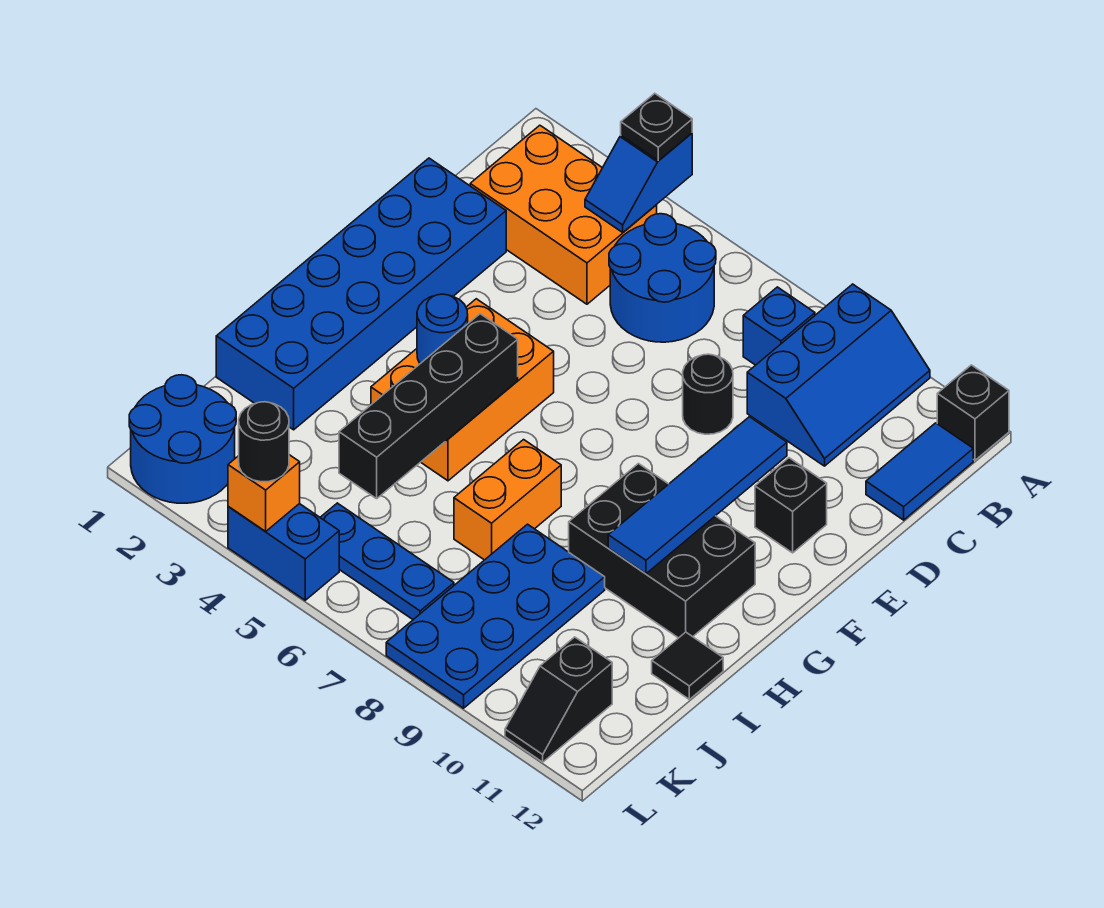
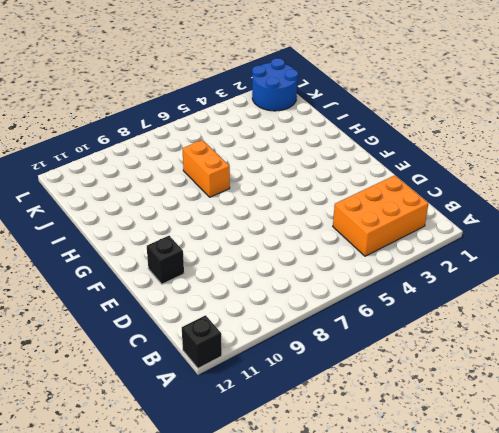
none -> blue slope A9:C10 level 1 top 9
none -> blue round brick B5:C6 level 1
none -> blue brick B8 level 1

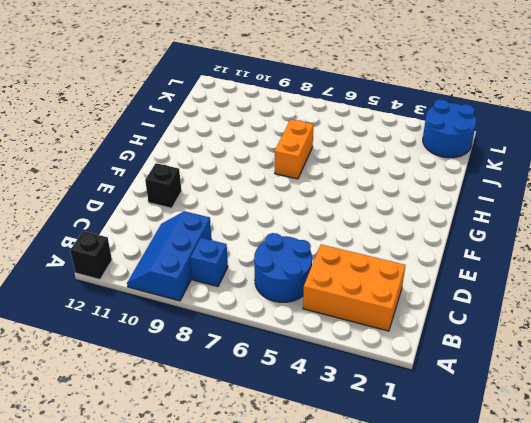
none -> blue tile B12:C12 level 1
none -> blue brick D1:I2 level 1
none -> black round brick D8 level 1

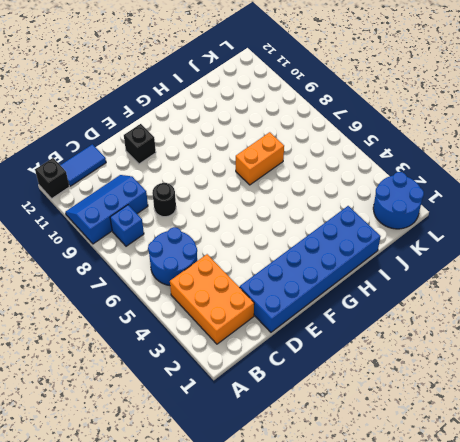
none -> orange brick F4:H5 level 1
none -> black brick G9:H11 level 1
none -> blue plate I8:L9 level 1

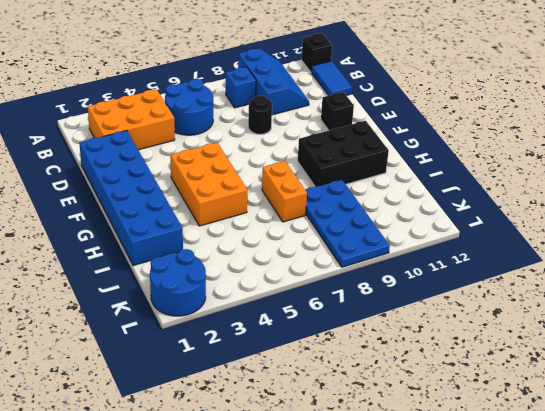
none -> black tile I12 level 1
none -> blue plate K5:K7 level 1
none -> black slope K11:L11 level 1 top K

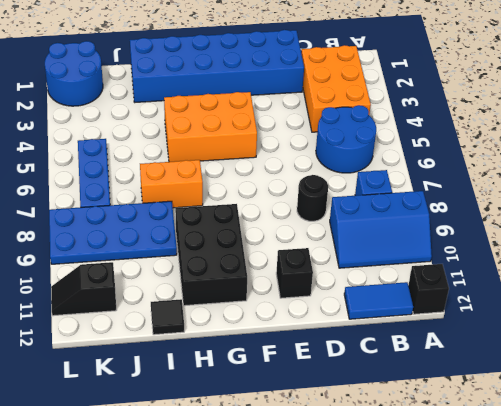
none -> blue brick L4:L5 level 1
none -> blue slope A4:B4 level 2 top A
none -> blue tile E10:H10 level 2

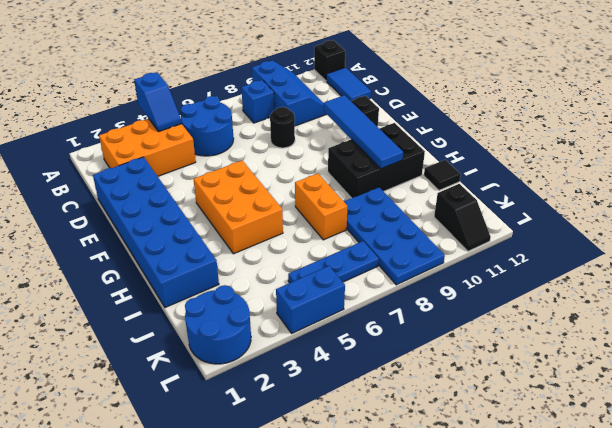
none -> blue round brick G4 level 2
none -> black brick G5:J5 level 2
none -> orange brick L4 level 2

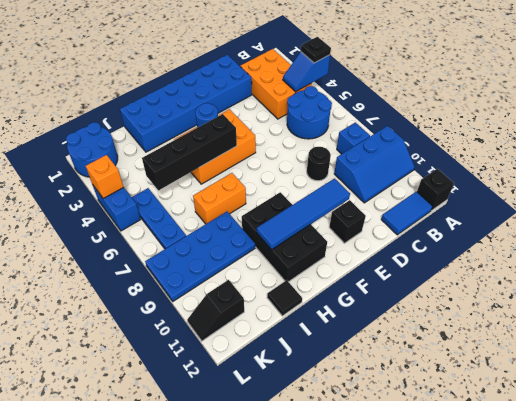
none -> black round brick L4 level 3

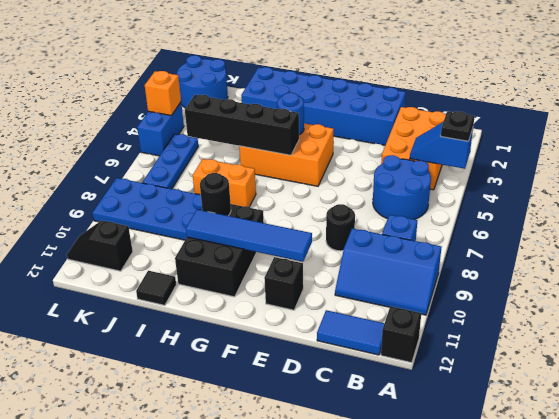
black round brick H9 level 2 -> black round brick L4 level 3

